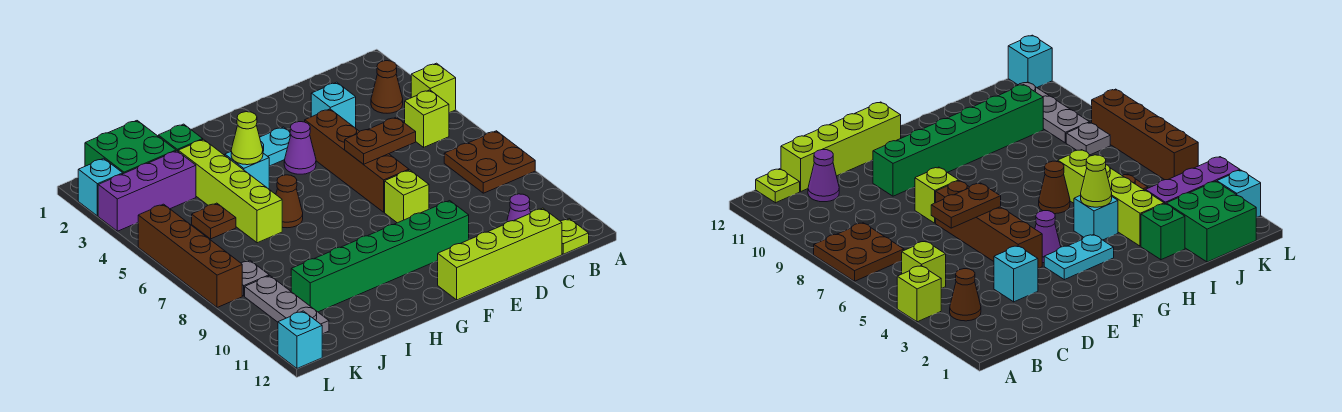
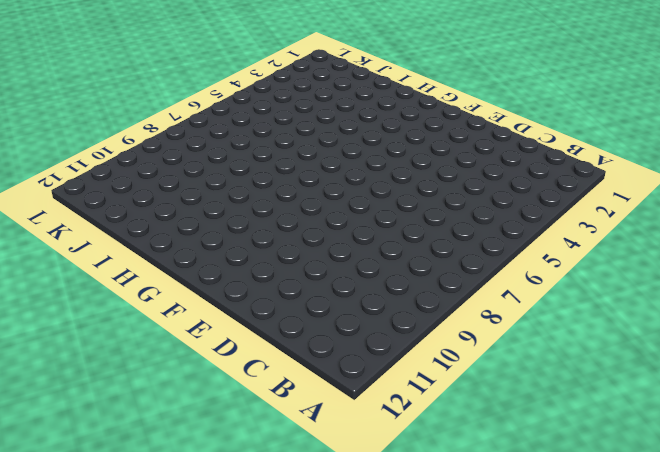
none -> lime brick A4 level 1
none -> brown plate A7:B8 level 1
none -> brown cone B3 level 1

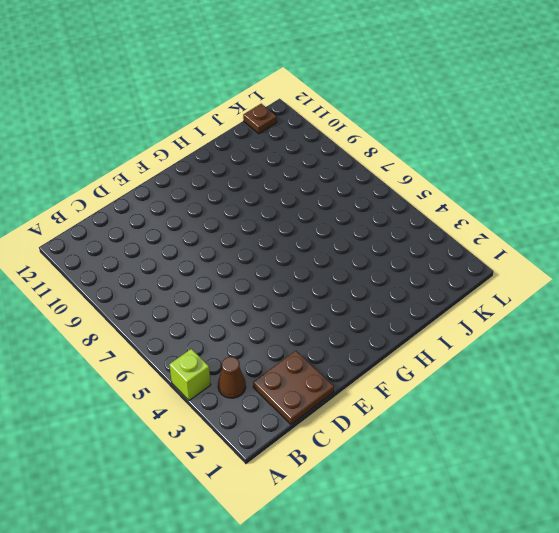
brown plate C1:D2 level 1 -> brown plate A7:B8 level 1
brown plate K12 level 1 -> brown plate J5 level 1
none -> lime brick B5 level 1
none -> lime plate B12 level 1
none -> purple cone C11 level 1

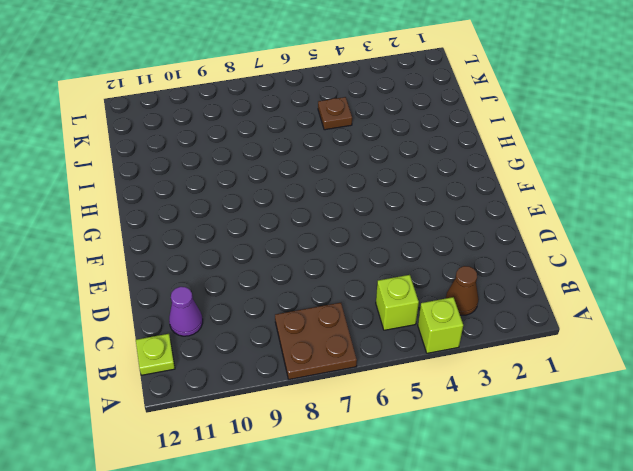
none -> lime brick C12:F12 level 1
none -> cyan brick D3 level 1
none -> brown brick E4:E7 level 1

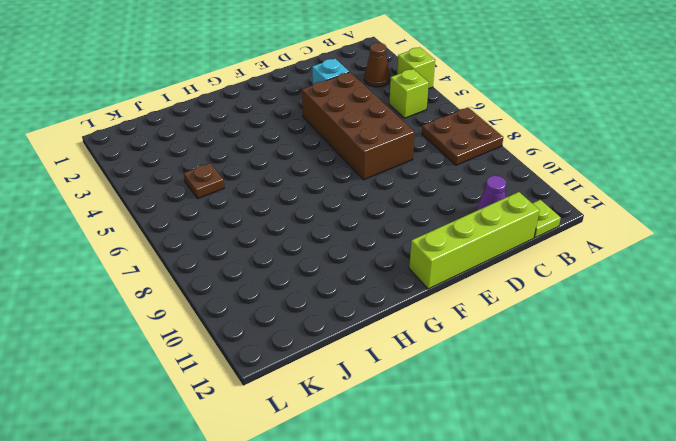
brown brick D4:E7 level 1 -> brown brick E4:E7 level 1
none -> lime brick E8 level 1
none -> green brick E10:J10 level 1
none -> cyan plate F3:G3 level 1

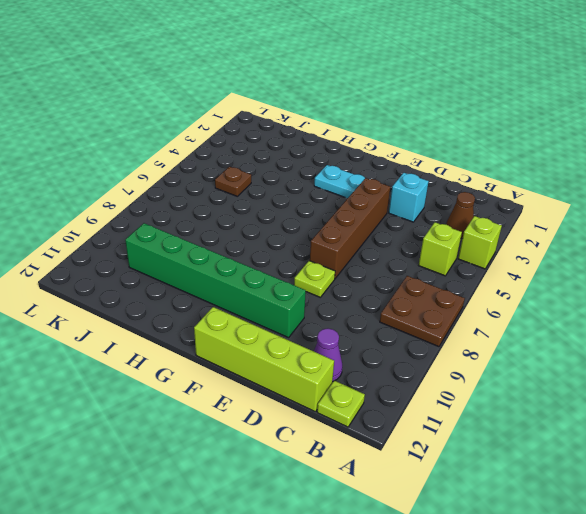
lime plate E8 level 1 -> lime brick E8 level 1
none -> purple cone F4 level 1
none -> cyan brick H4 level 1
none -> brown cone H6 level 1

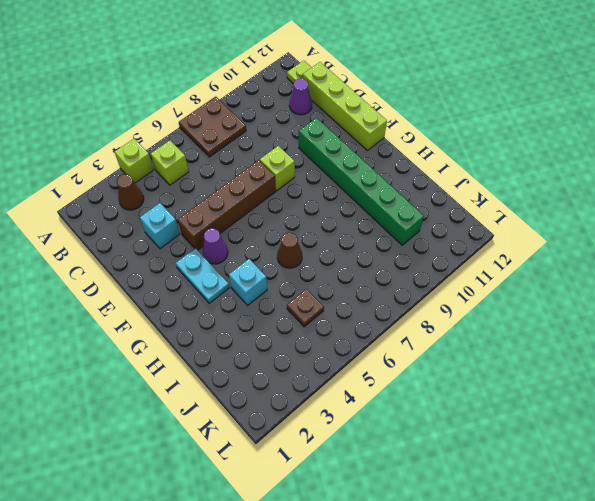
none -> green brick I2 level 1
none -> lime brick I3:I6 level 1
none -> green brick J1:K2 level 1

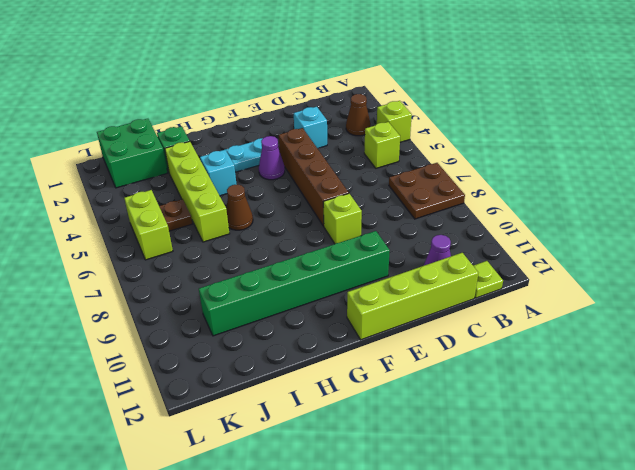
lime brick K5:K6 level 1 -> none
none -> purple brick J3:L3 level 1
none -> grey plate K8 level 1
none -> grey plate K9:K11 level 1

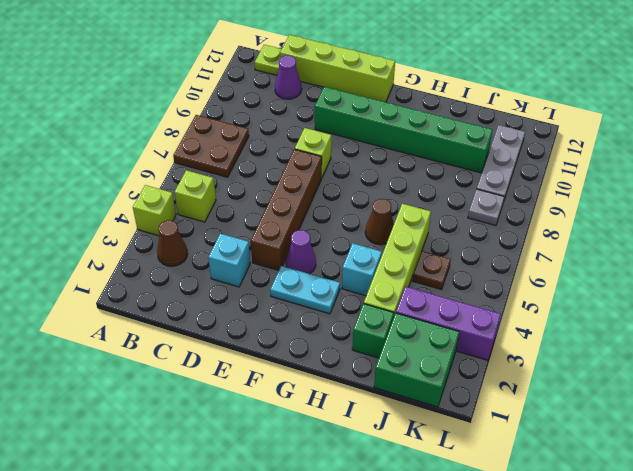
none -> cyan brick L2 level 1
none -> brown brick L5:L8 level 1
none -> cyan brick L12 level 1

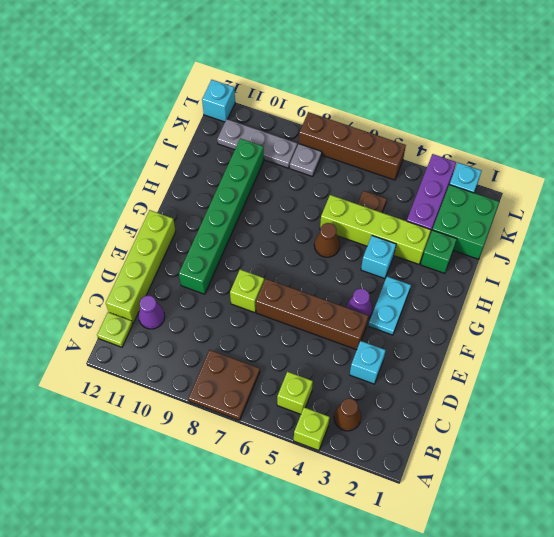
none -> brown plate D6:E6 level 2
none -> lime cone H4 level 2

